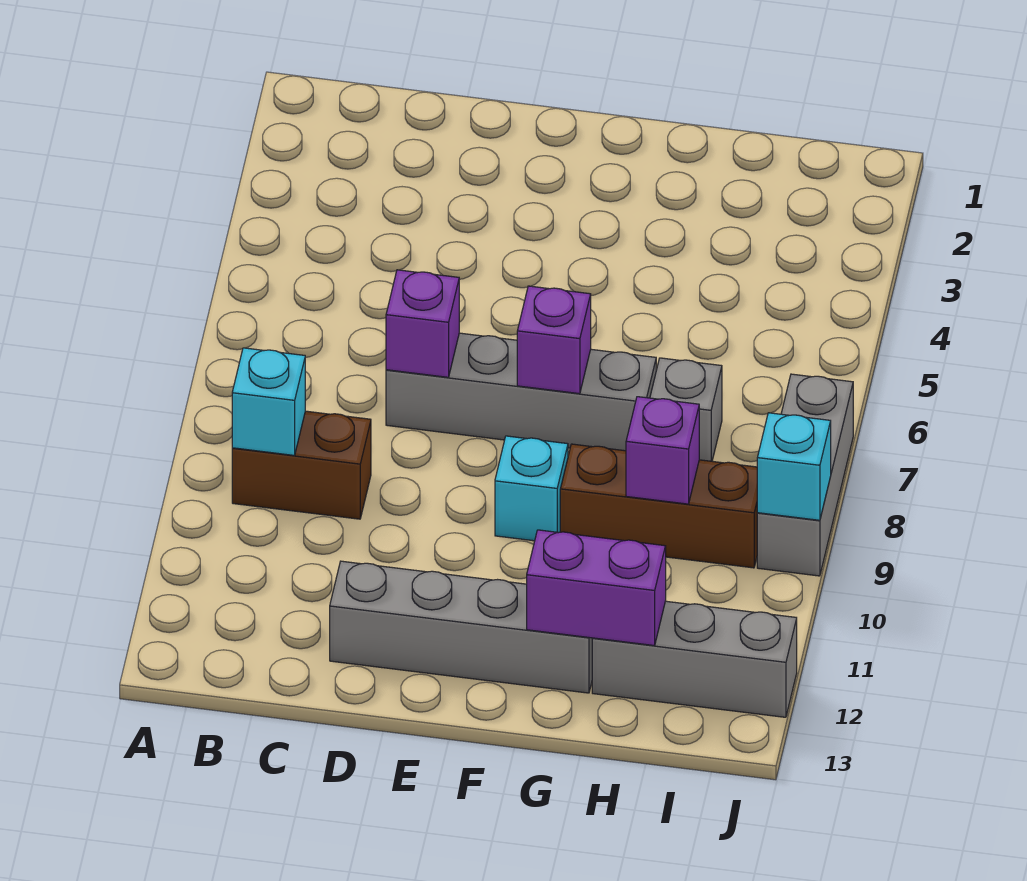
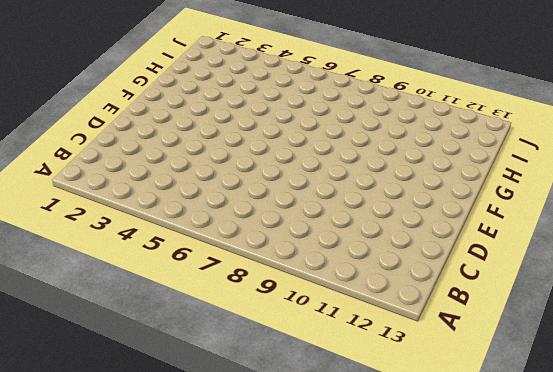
none -> brown brick B9:C9 level 1
none -> grey brick D7:G7 level 1
none -> grey brick D12:G12 level 1

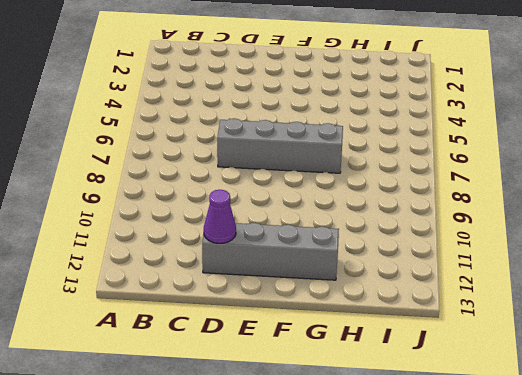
purple cone D12 level 2 -> none
none -> brown brick B9:C9 level 1
none -> cyan brick F9 level 1
none -> brown brick G9:I9 level 1

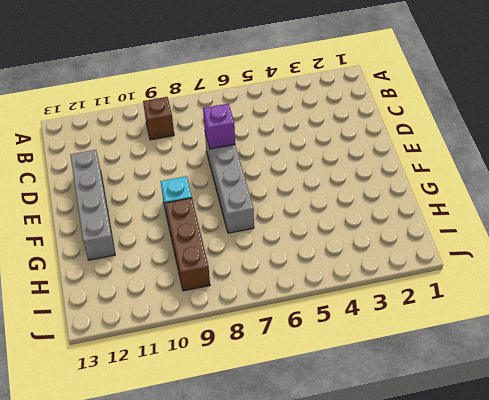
brown brick B9 level 1 -> brown brick B9:C9 level 1
none -> grey brick H7 level 1
none -> grey brick H12:J12 level 1
none -> grey brick J7:J9 level 1

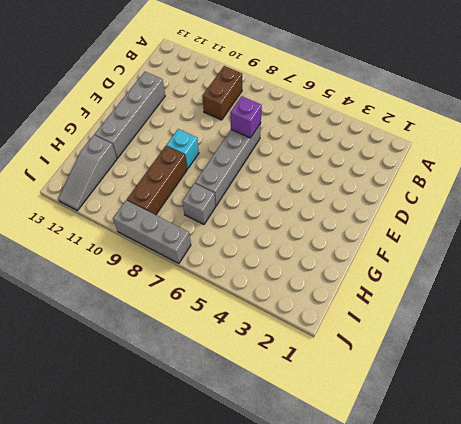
grey slope H12:J12 level 1 top H -> grey brick H12:J12 level 1
none -> cyan brick B9 level 2
none -> purple brick F7 level 2
none -> purple brick G12:H12 level 2

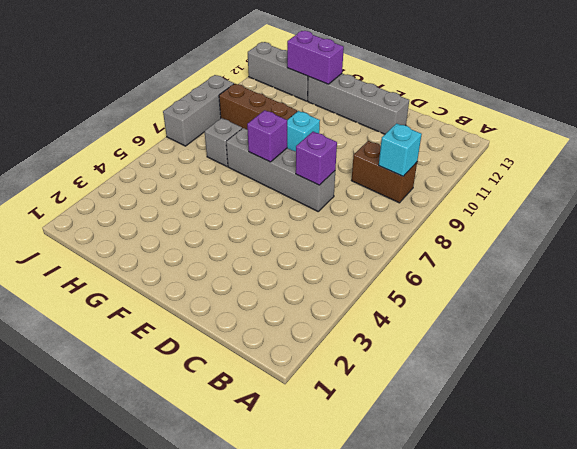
none -> purple brick H9 level 2
none -> cyan brick J9 level 2

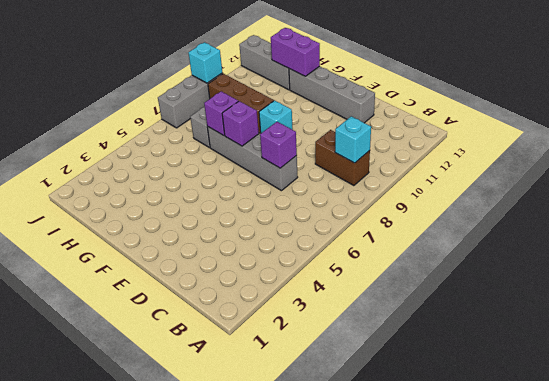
purple brick G7 level 2 -> purple brick H9 level 2

